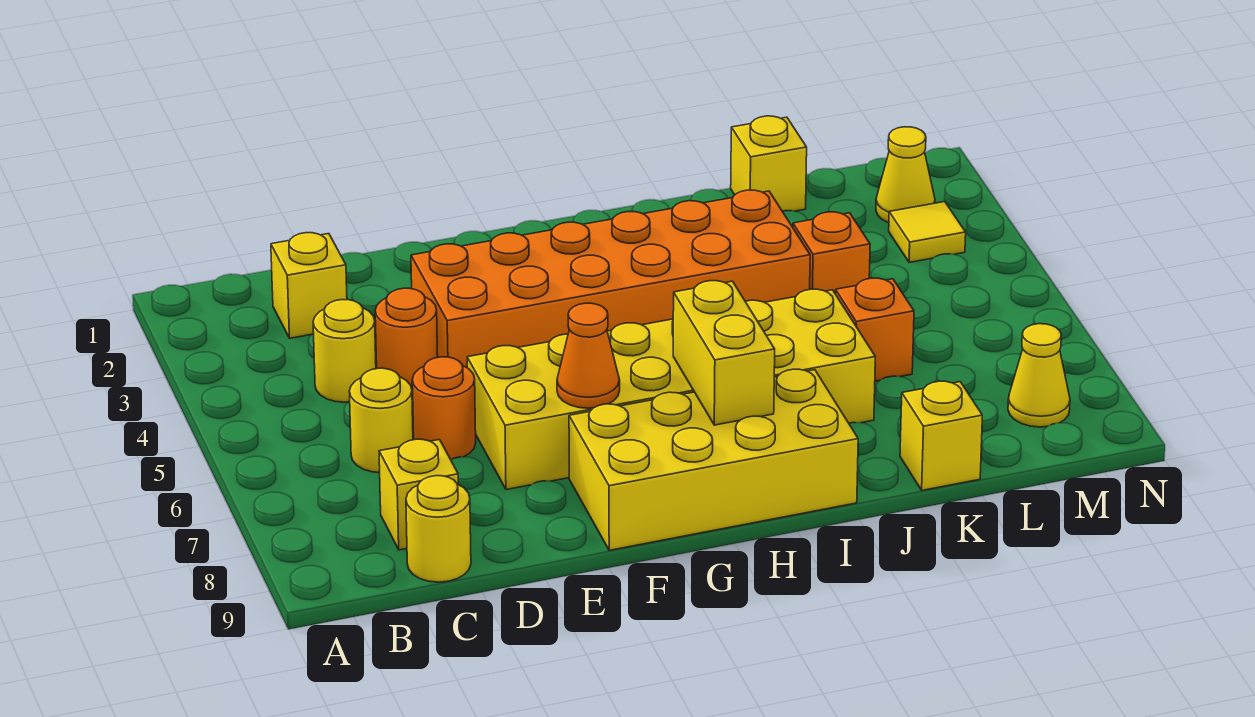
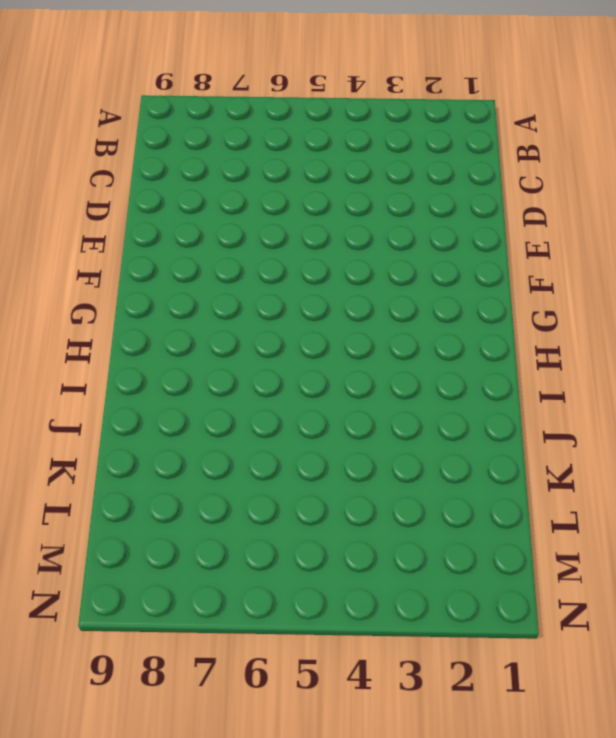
none -> yellow brick C2 level 1
none -> yellow round brick C4 level 1
none -> yellow round brick C6 level 1

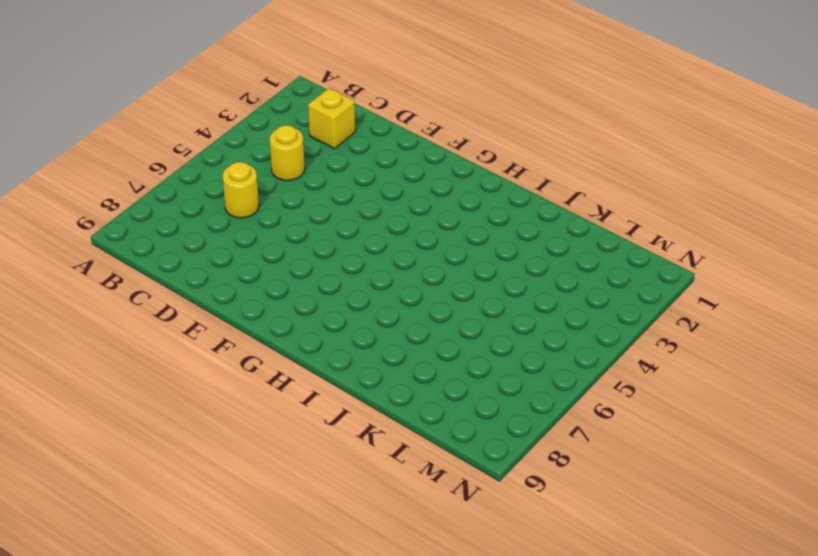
none -> yellow brick C8 level 1
none -> yellow round brick C9 level 1
none -> orange round brick D4 level 1

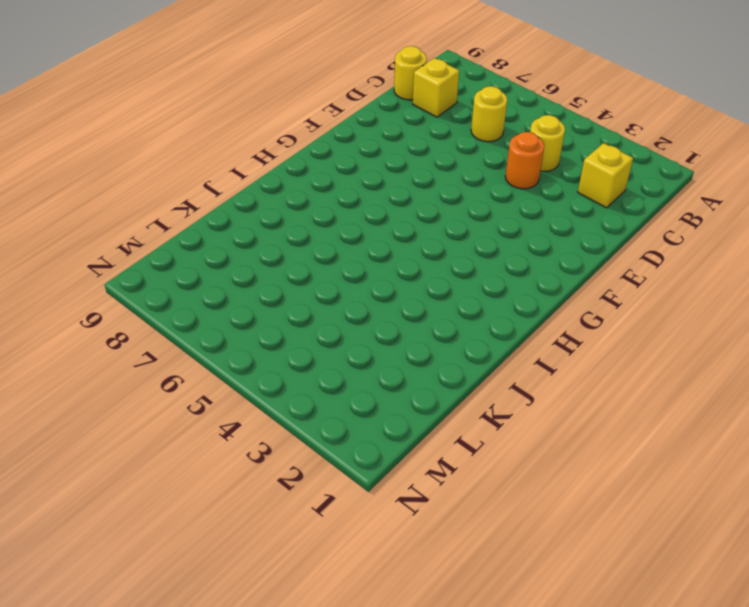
none -> orange round brick D6 level 1
none -> orange brick E3:J4 level 1
none -> yellow brick E6:J7 level 1

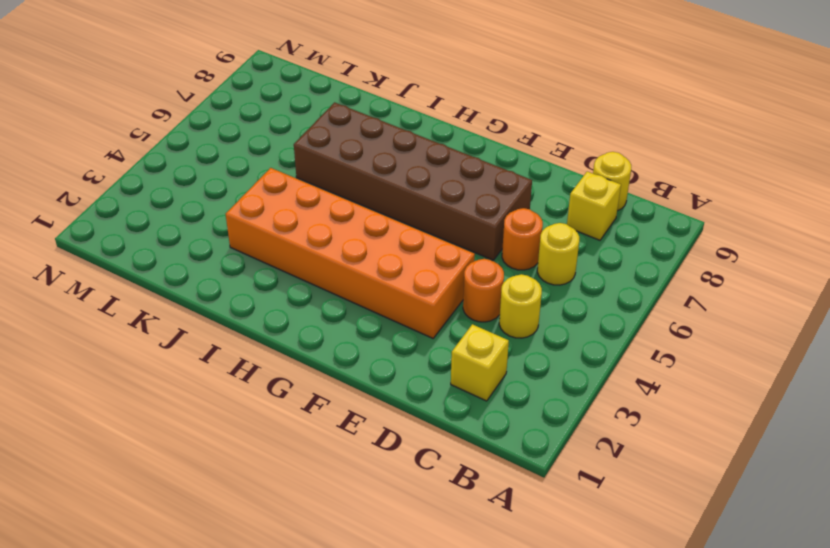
brown brick E6:J7 level 1 -> yellow brick E6:J7 level 1
none -> yellow brick F8:I9 level 1
none -> yellow brick K1 level 1
none -> orange brick K4 level 1

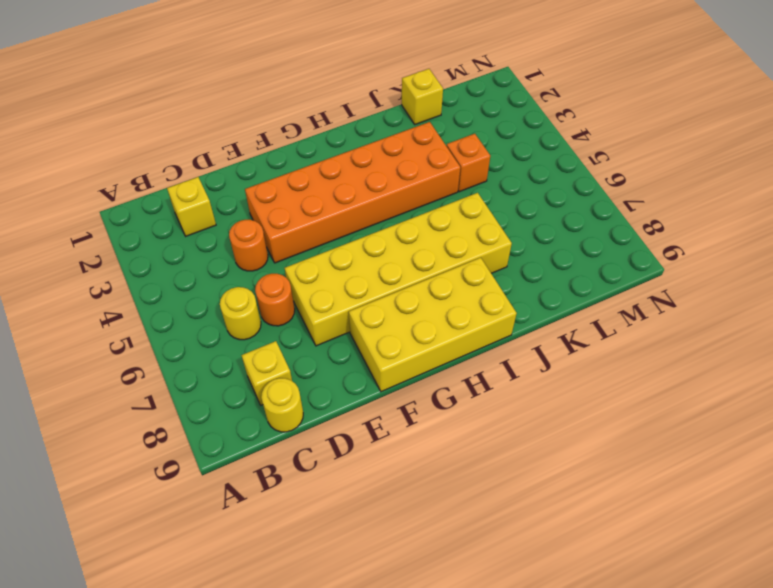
none -> yellow round brick C4 level 1
none -> orange brick K6 level 1
none -> yellow brick K9 level 1

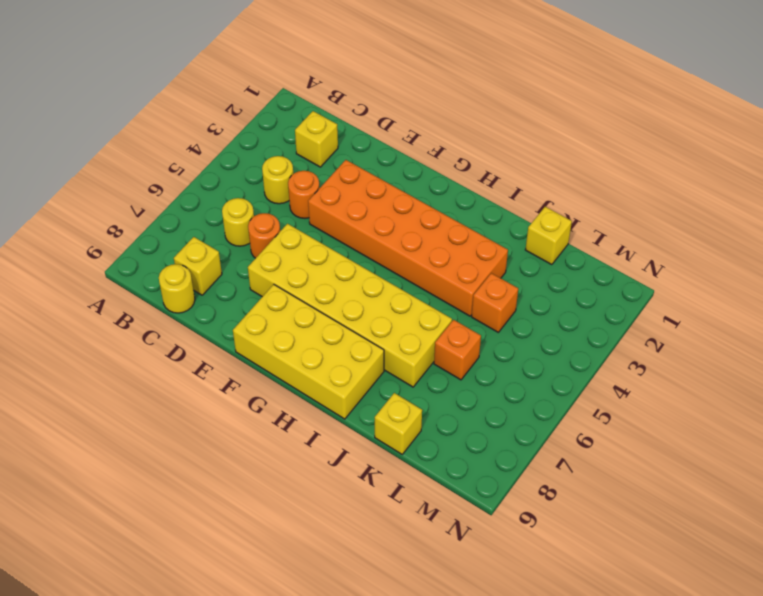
none -> yellow cone M2 level 1
none -> yellow tile M3 level 1
none -> yellow cone M8 level 1

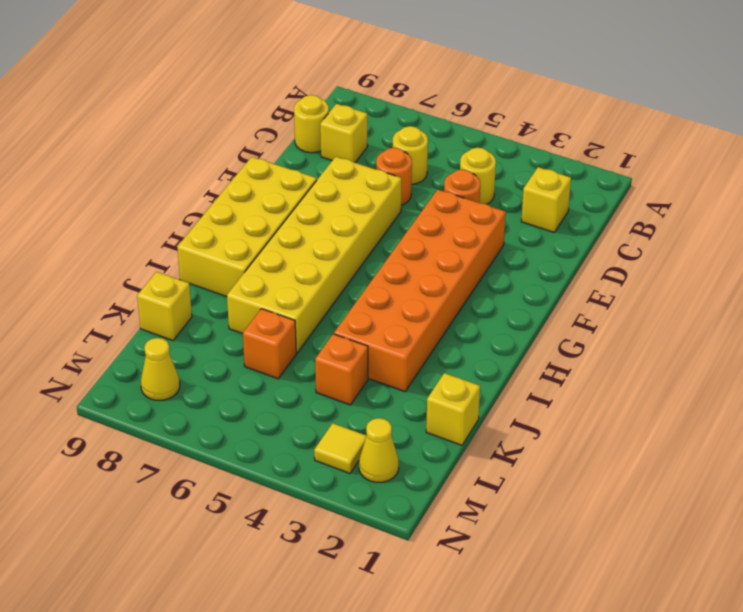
none -> orange cone F7 level 2
none -> yellow brick H7:H8 level 2

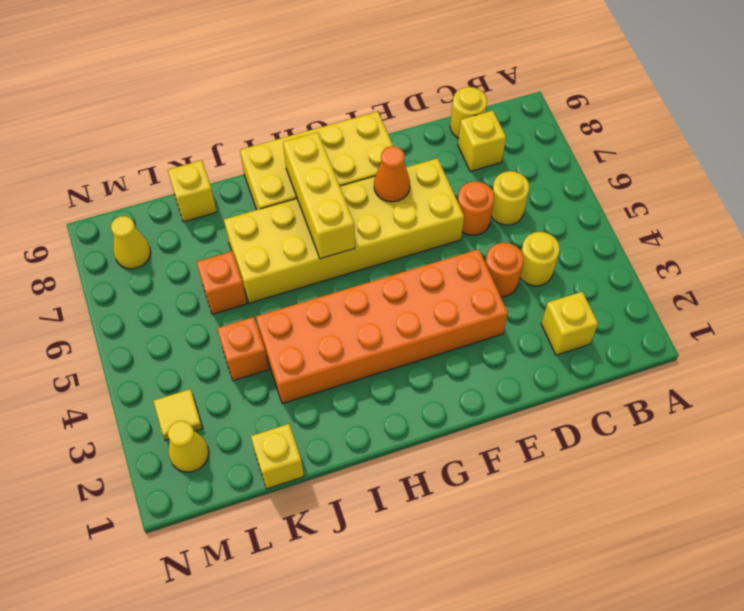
yellow brick H6:H8 level 2 -> yellow brick H7:H8 level 2

